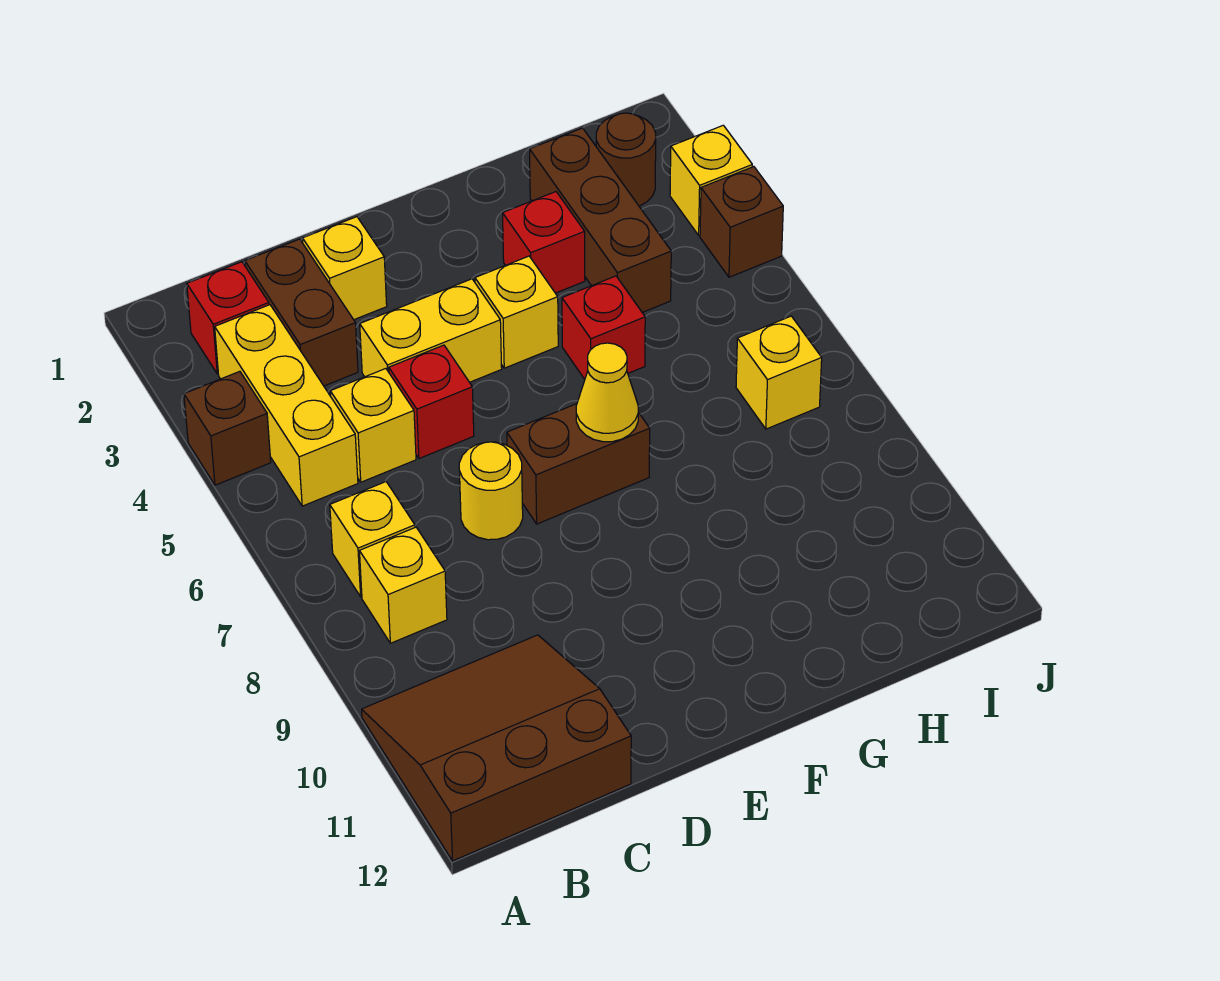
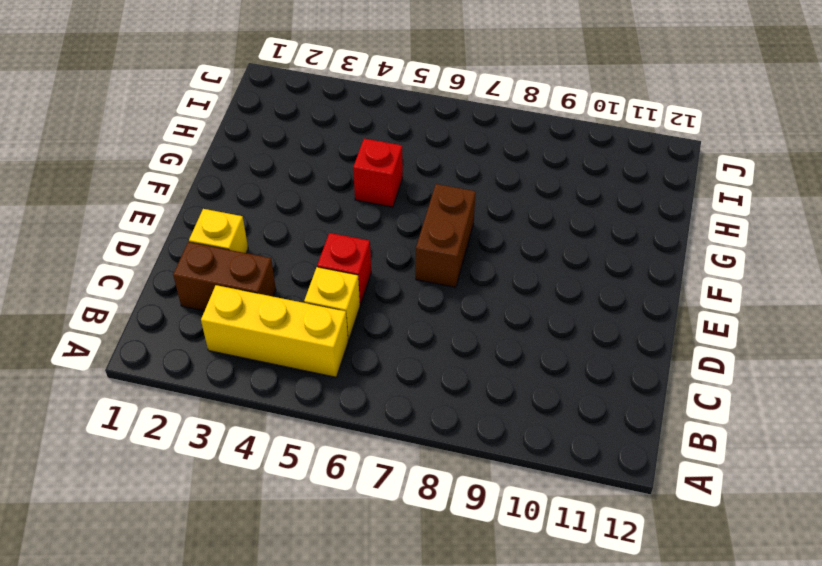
none -> brown brick A4 level 1
none -> brown slope A10:C12 level 1 top 12
none -> red brick B2 level 1

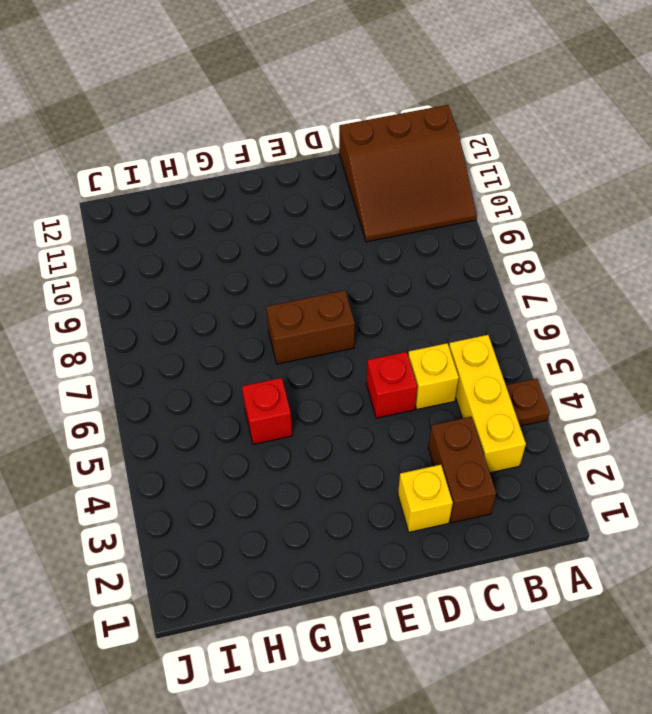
brown plate A4 level 1 -> brown brick A4 level 1
none -> red brick B2 level 1
none -> yellow brick B7 level 1
none -> yellow brick B8 level 1

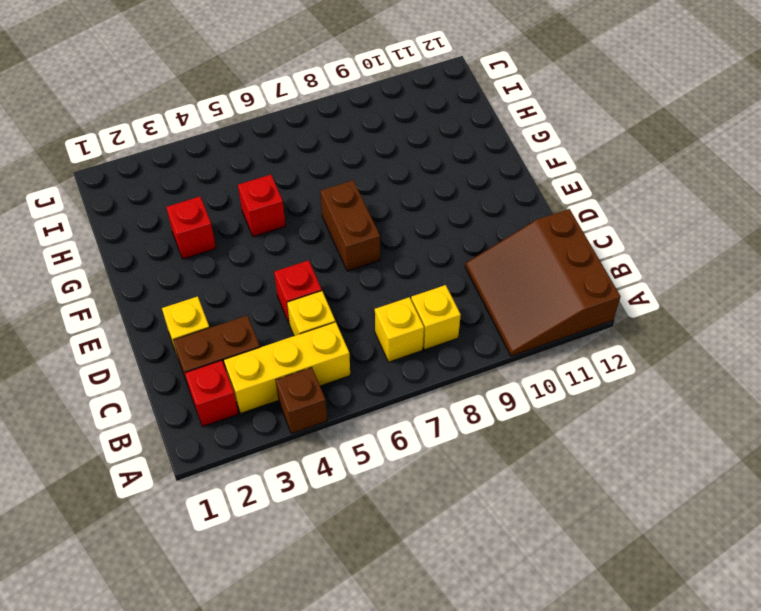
none -> yellow brick D4:E4 level 1
none -> yellow round brick D7 level 1
none -> yellow brick F4 level 1

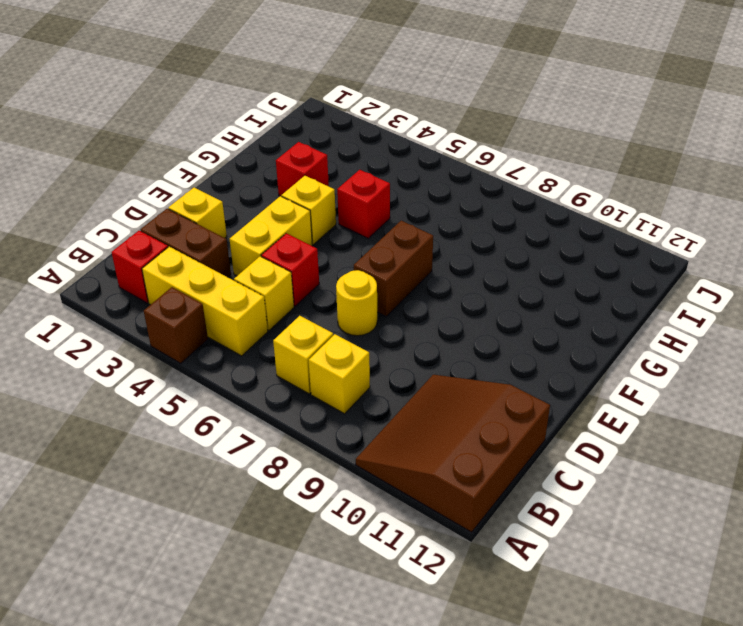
none -> brown brick H2:H4 level 1
none -> brown round brick I2 level 1
none -> yellow brick I7 level 1

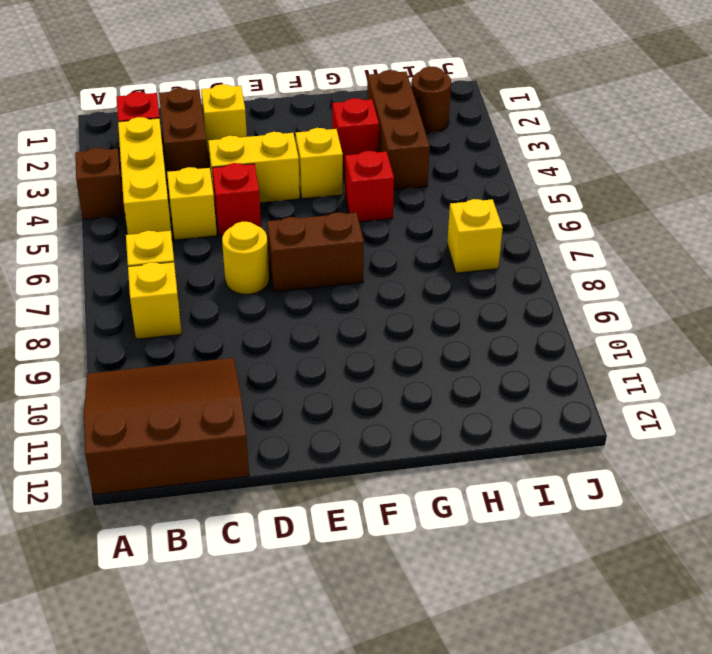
none -> yellow brick J3 level 1
none -> brown brick J4 level 1
none -> yellow cone F7 level 2

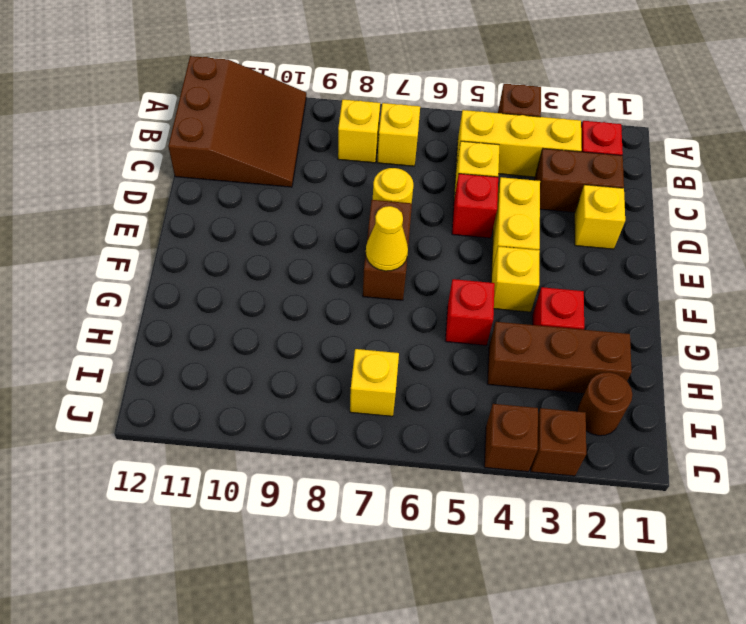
brown brick J3 level 1 -> yellow brick J3 level 1

